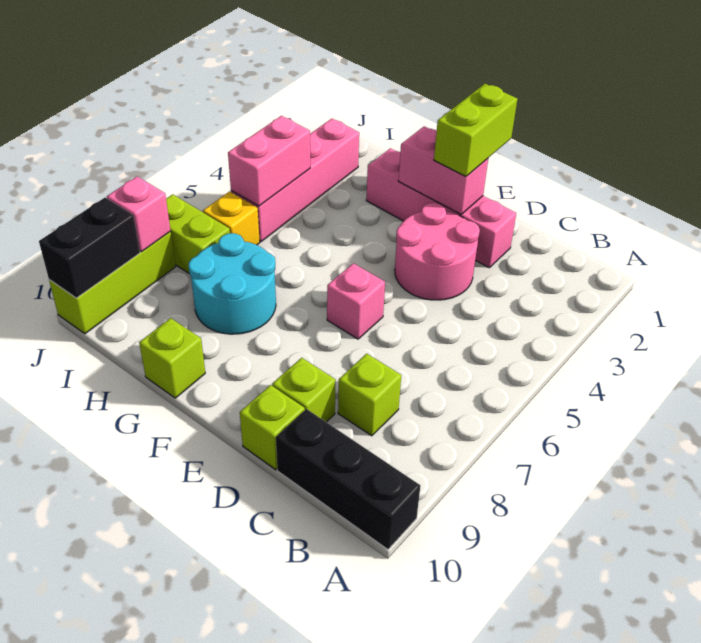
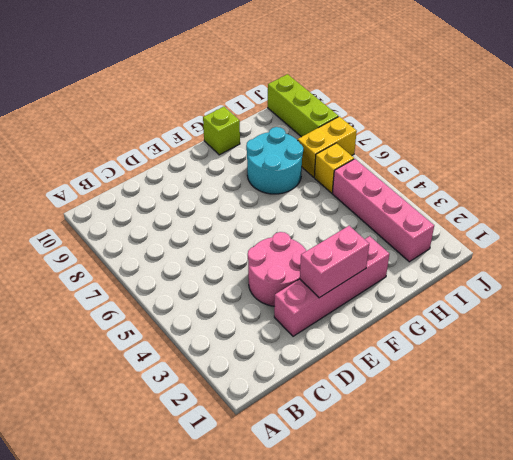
yellow brick I7:J7 level 1 -> lime brick I7:J7 level 1
none -> black brick A10:C10 level 1
none -> lime brick C8 level 1
none -> lime brick D9 level 1

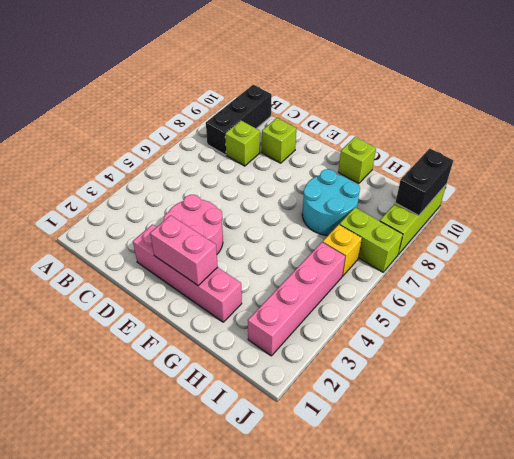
black brick B8:B10 level 1 -> black brick A10:C10 level 1
none -> lime brick D10 level 1
none -> pink brick E6 level 1
none -> pink brick I4:I5 level 2

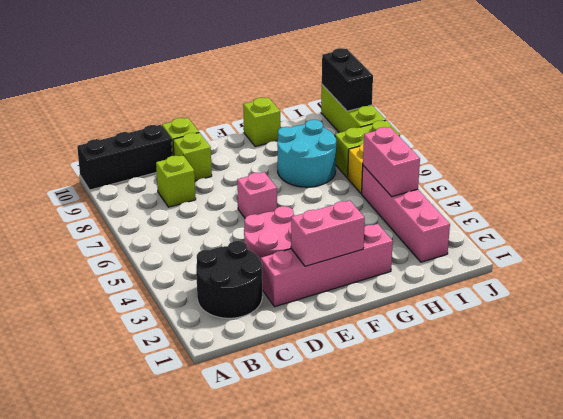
black round brick B2:C3 level 1 -> none
none -> pink brick J8 level 2
none -> lime brick E1:E2 level 3

